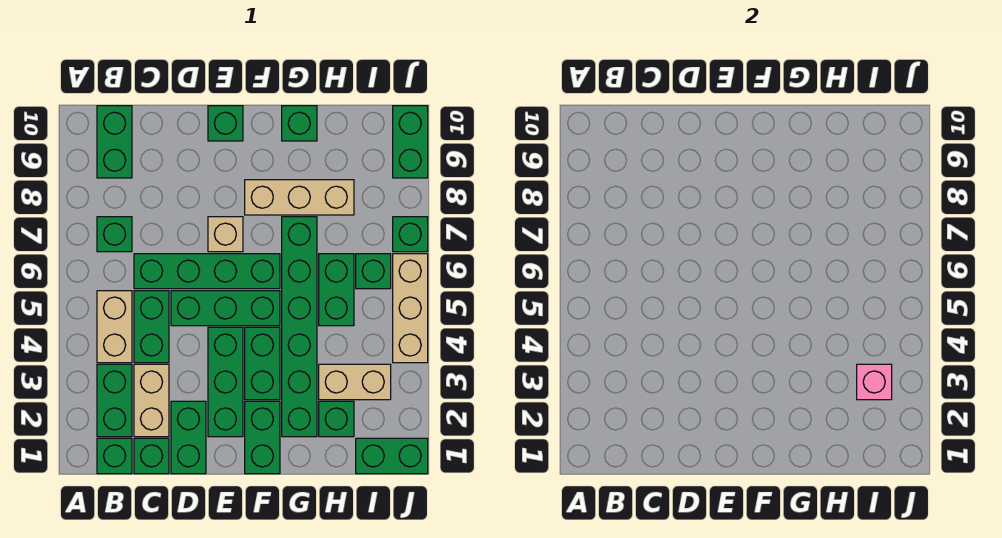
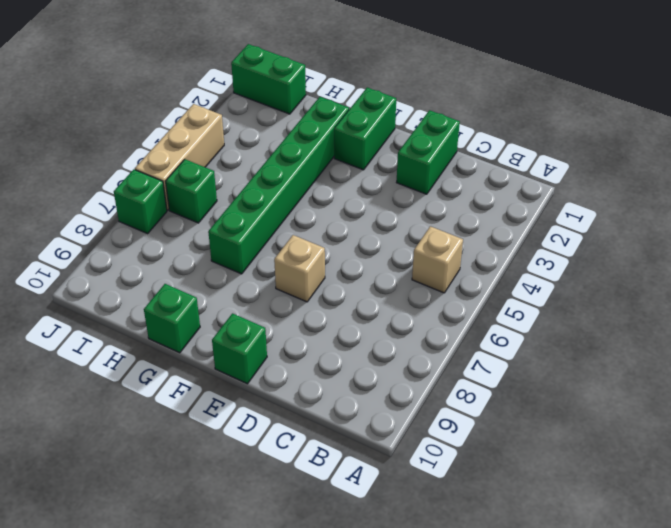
tan brick B5 level 1 -> tan brick B4:B5 level 1
none -> green brick B1 level 1
none -> green brick B2:B3 level 1
none -> green brick B7 level 1

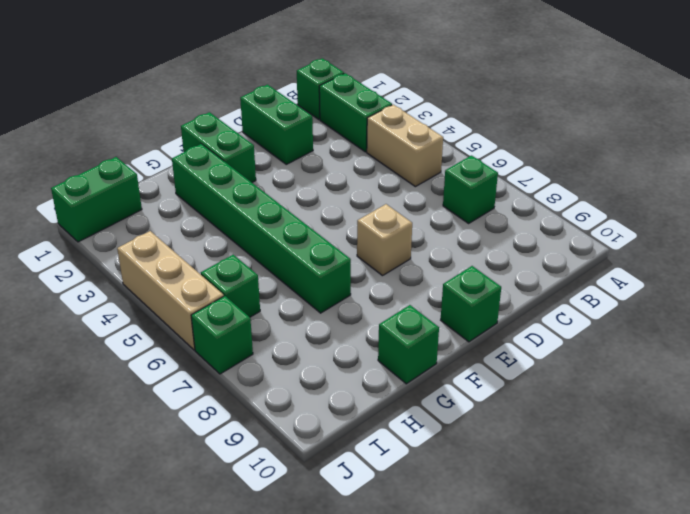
none -> green brick B9:B10 level 1
none -> green brick C1 level 1
none -> tan brick C2:C3 level 1

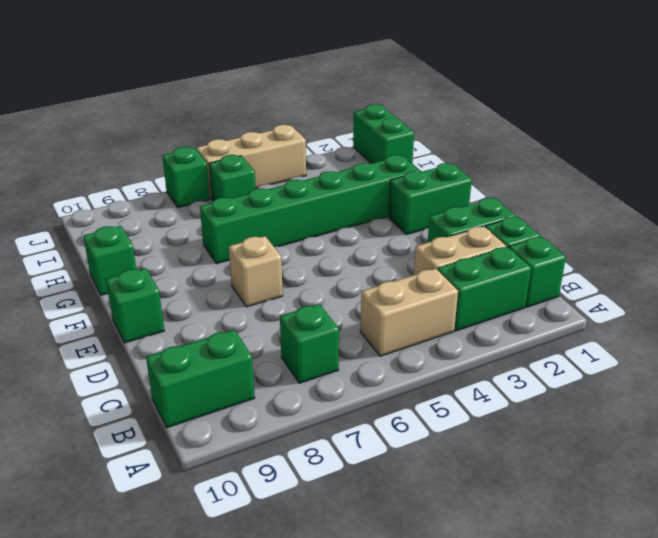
none -> green brick C4:C5 level 1
none -> green brick C6:F6 level 1
none -> green brick D5:F5 level 1

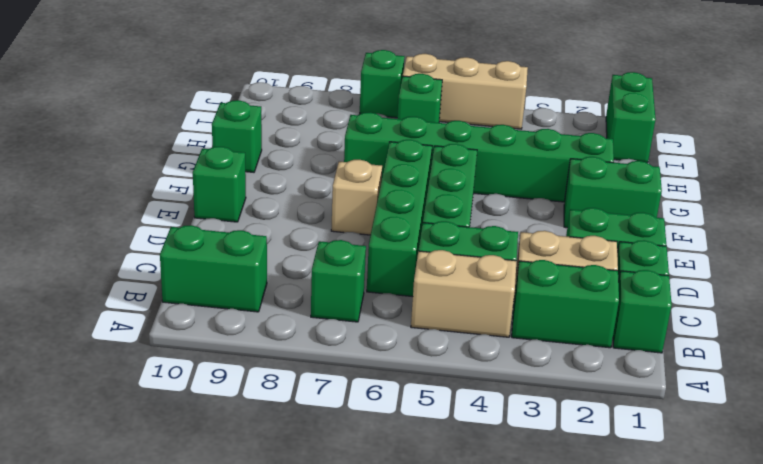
none -> green brick E2:E4 level 1
none -> green brick F3:F4 level 1
none -> tan brick F8:H8 level 1

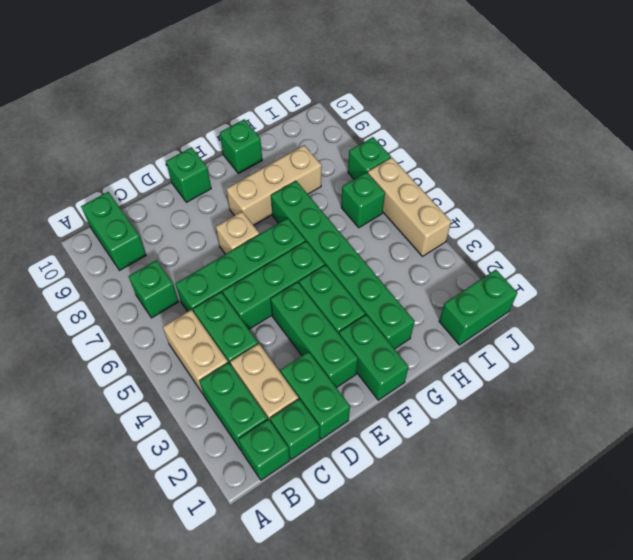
none -> green brick H2 level 1
none -> tan brick H3:I3 level 1
none -> green brick H5:H6 level 1

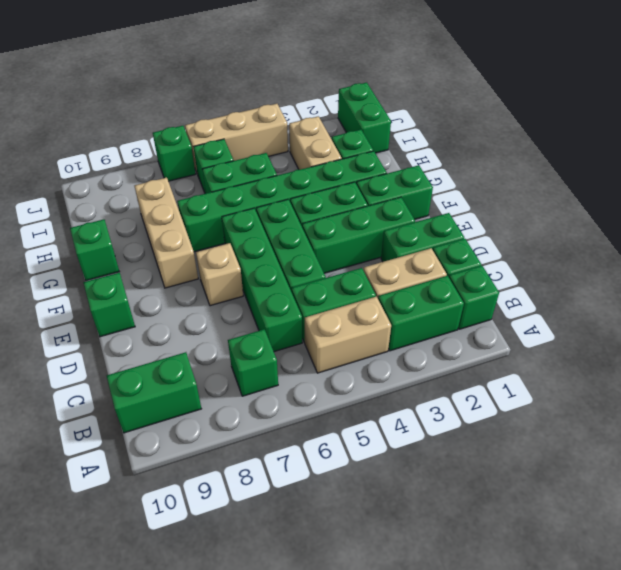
none -> green brick J9:J10 level 1
none -> pink brick I3 level 2

